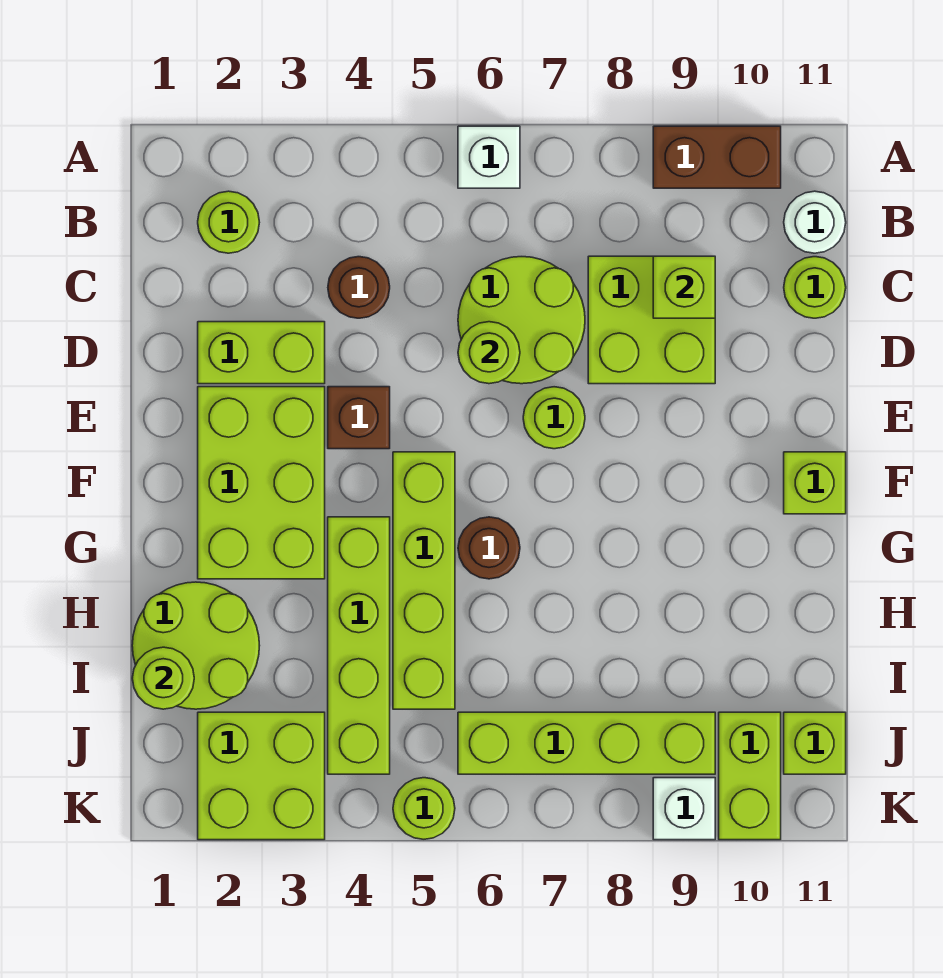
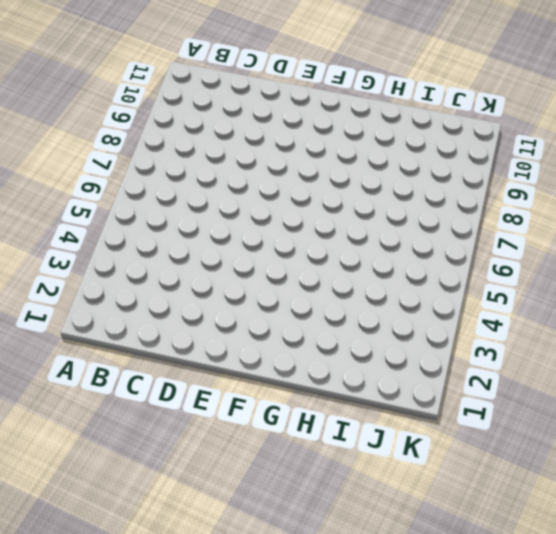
none -> white brick A6 level 1
none -> brown brick A9:A10 level 1
none -> lime round brick B2 level 1

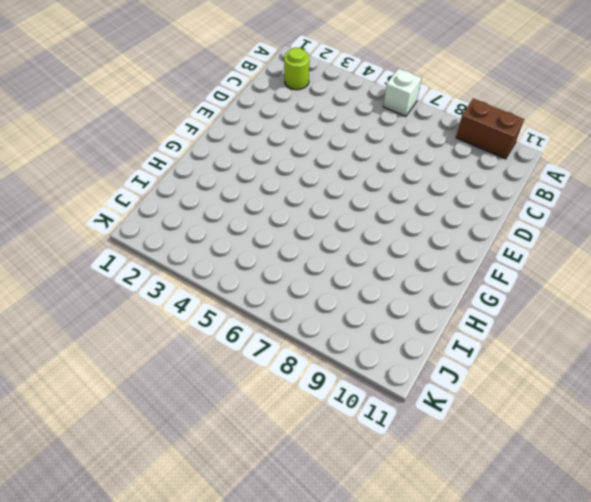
none -> white round brick B11 level 1
none -> brown round brick C4 level 1
none -> lime round brick C6:D7 level 1

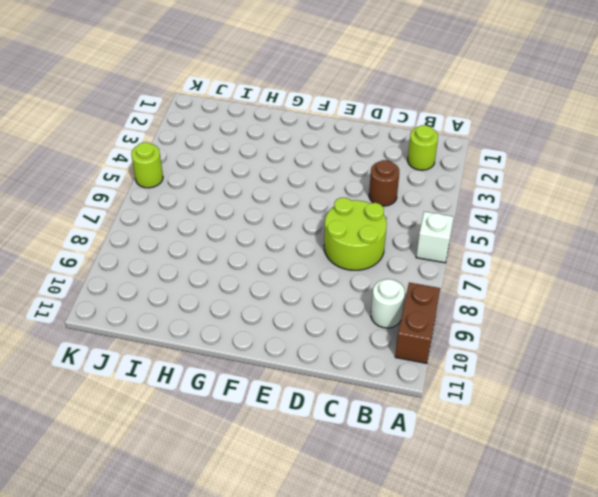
white round brick B9 level 1 -> white round brick B11 level 1
none -> lime brick C8:D9 level 1
none -> lime round brick C11 level 1
none -> lime brick D2:D3 level 1

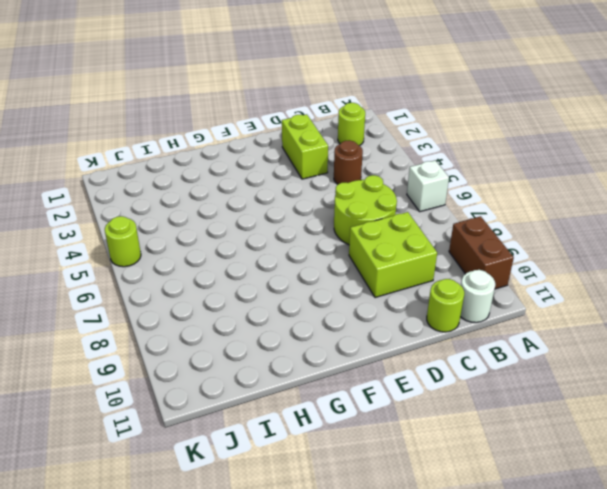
none -> lime brick E2:G3 level 1
none -> brown brick E4 level 1
none -> lime round brick E7 level 1

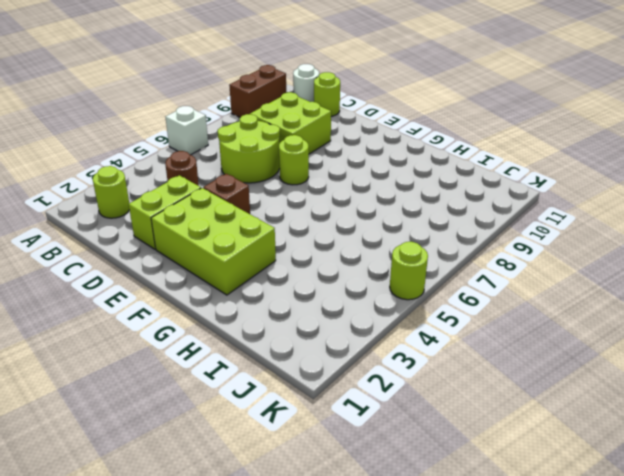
none -> lime brick F5:I5 level 1
none -> lime brick F11 level 1
none -> lime brick G4:J4 level 1

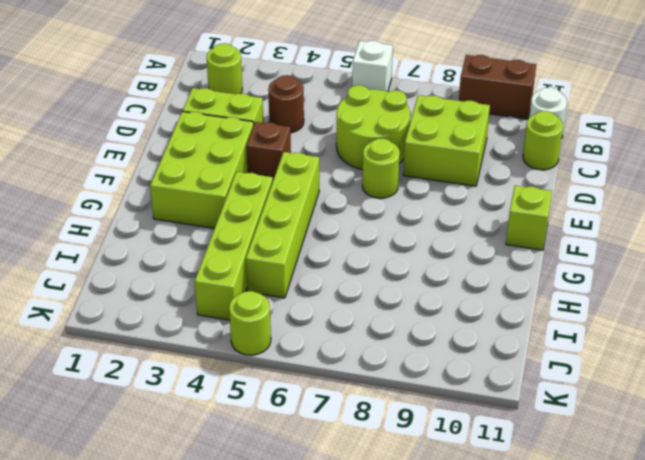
none -> brown round brick G6 level 1
none -> lime round brick H1:I2 level 1
none -> lime brick J2:K3 level 1

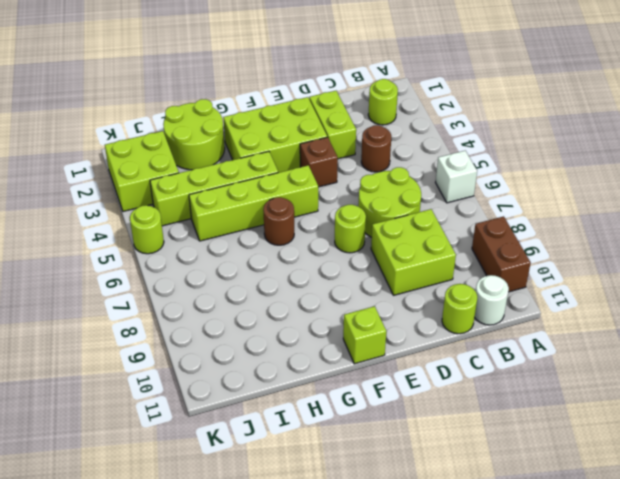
none -> lime brick J6:J9 level 1
none -> lime brick J10:K10 level 1
none -> lime brick J11 level 1

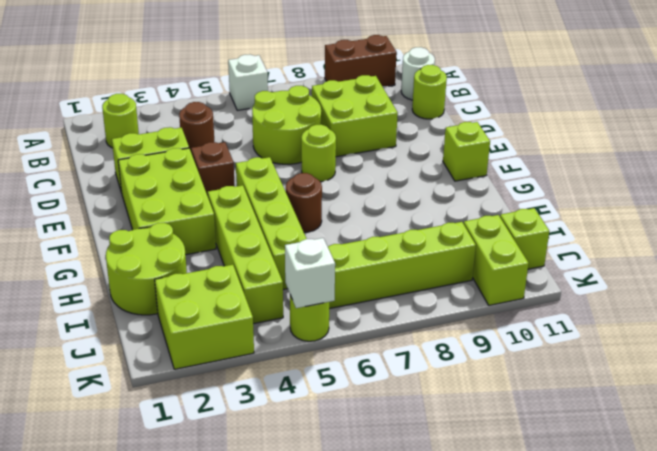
white brick K5 level 2 -> white brick K9 level 1
none -> lime brick C9 level 2
none -> lime round brick D6 level 2
none -> lime round brick I1 level 2

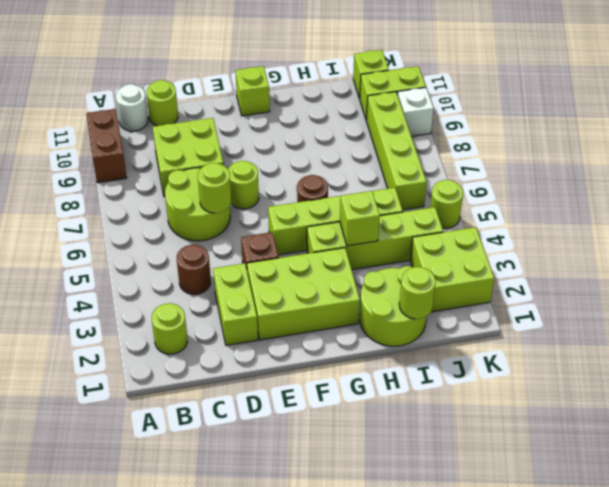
lime brick H4 level 2 -> lime brick C9 level 2
none -> white brick A6 level 1

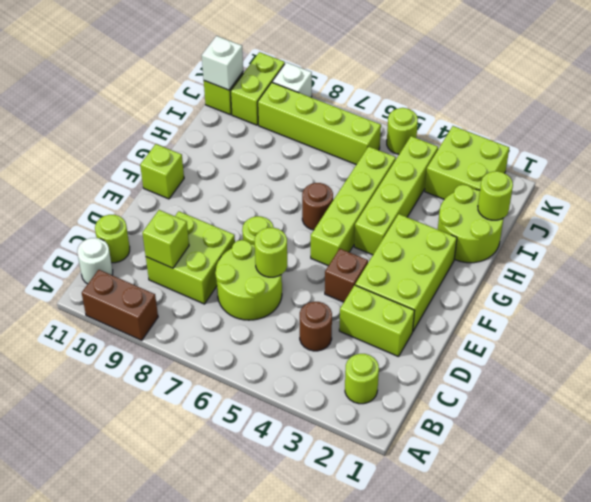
white brick J11 level 2 -> white brick A6 level 1

